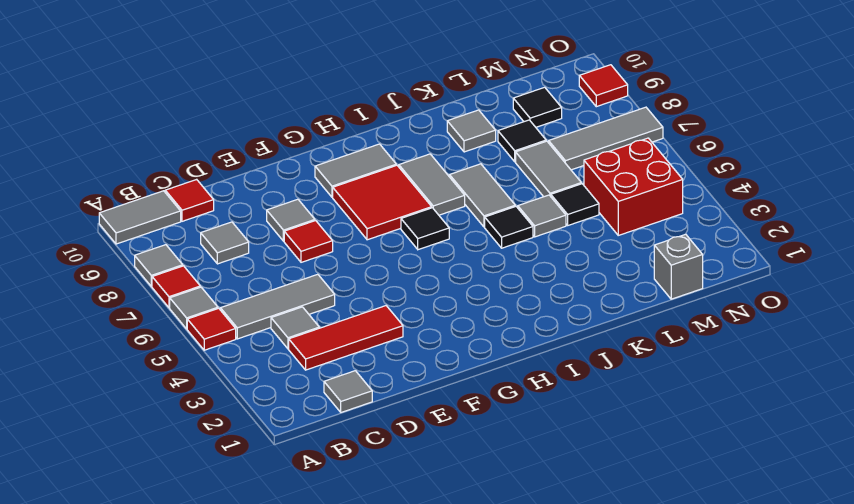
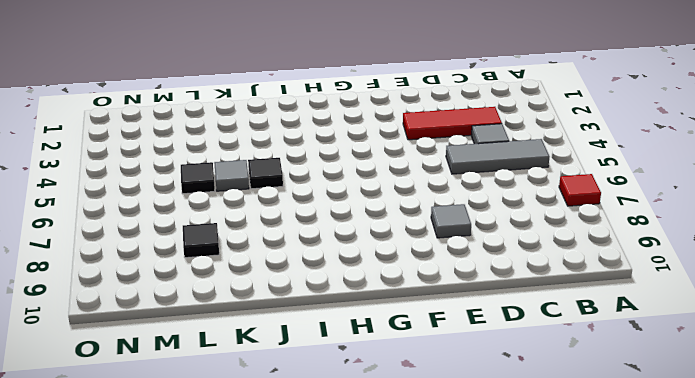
none -> red tile A5 level 1
none -> grey tile A6 level 1
none -> grey tile A8 level 1

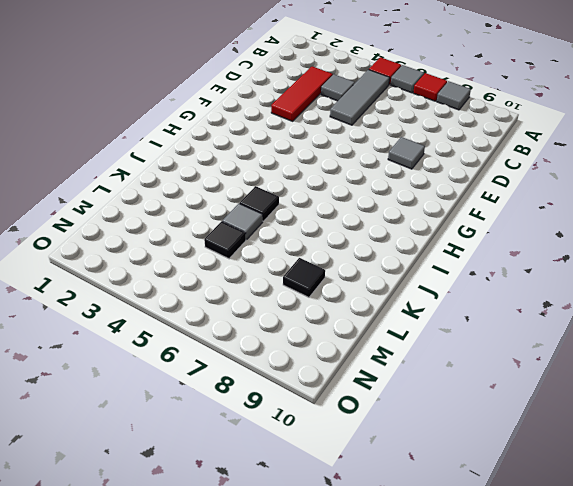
none -> grey tile A10:B10 level 1
none -> grey tile C1 level 1
none -> grey tile C8 level 1

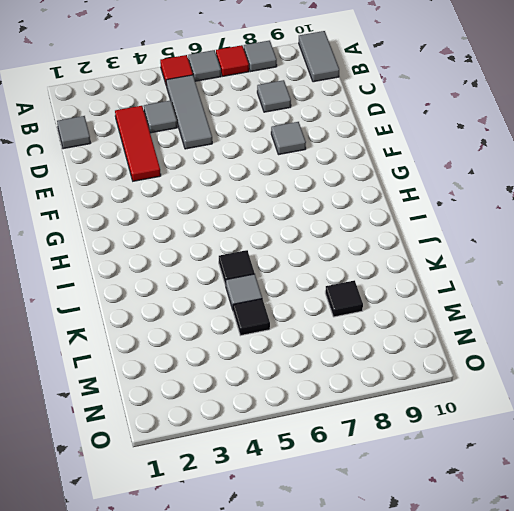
none -> red tile C10 level 1
none -> red tile E7 level 1
none -> red tile G7:H8 level 1

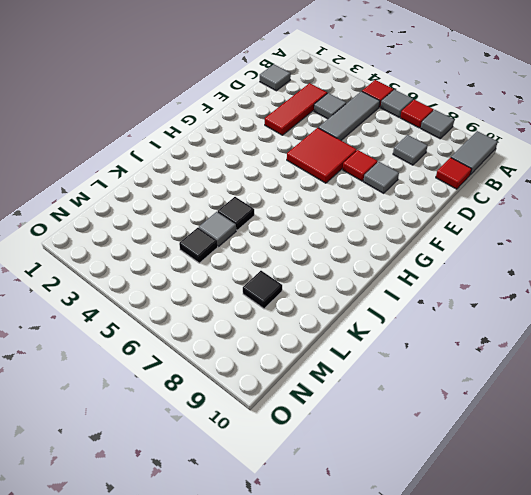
red tile E5:F6 level 1 -> red tile G7:H8 level 1
none -> grey tile G9:H9 level 1
none -> black tile H6 level 1
none -> grey tile I7:I8 level 1

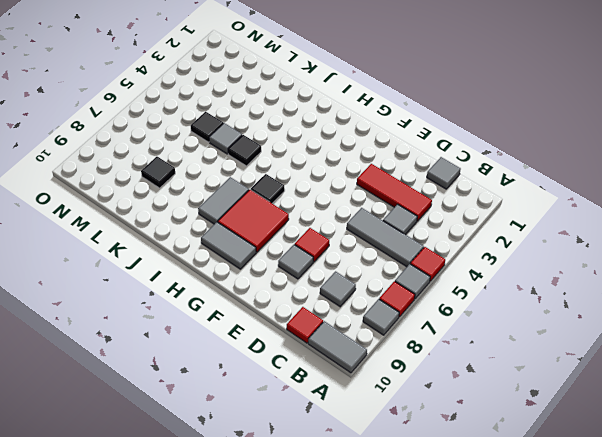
none -> grey tile J6:J7 level 1
none -> grey tile K9 level 1
none -> grey tile L6:L7 level 1

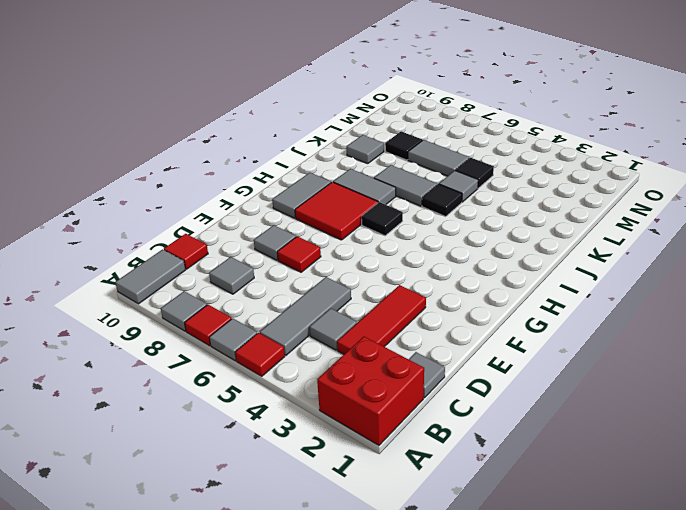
red brick A1:B2 level 1 -> red brick M4:N5 level 1
none -> grey brick M1 level 1
none -> grey tile M7:O7 level 1
none -> black tile M9 level 1

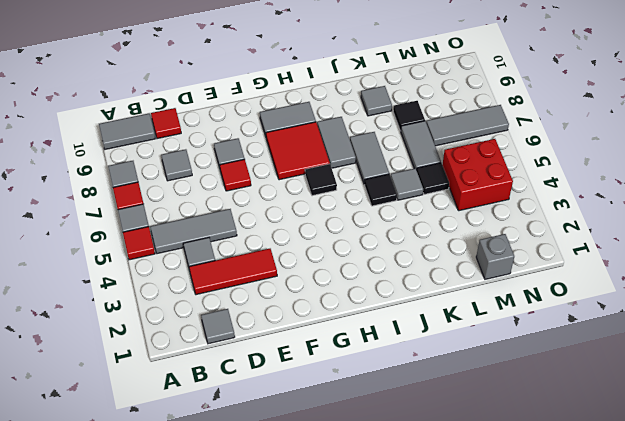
none -> black tile M9 level 1
none -> red tile O9 level 1

